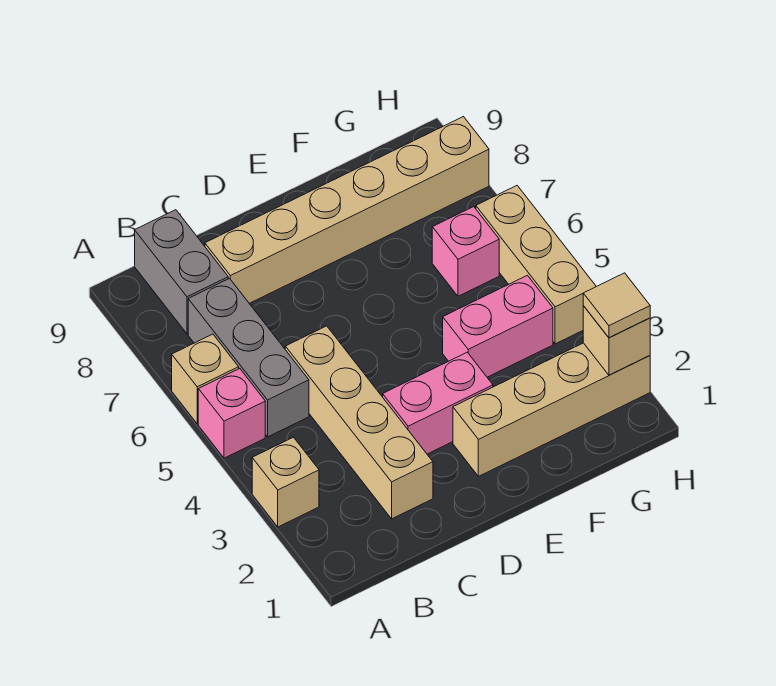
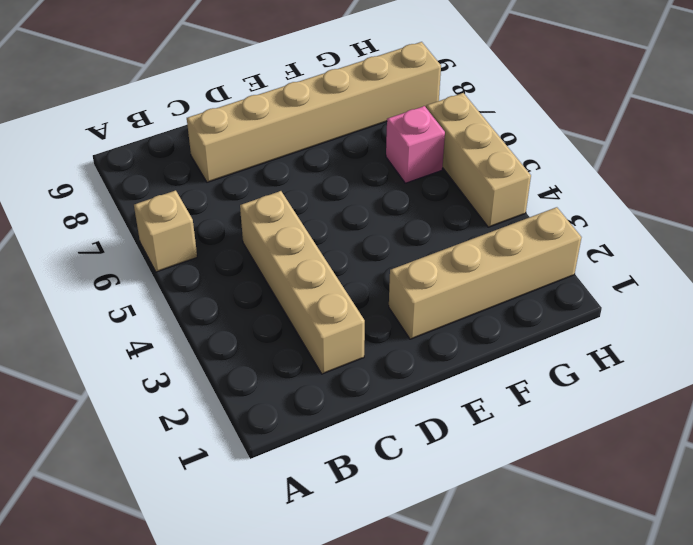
none -> tan brick A3 level 1
none -> pink brick A5 level 1
none -> grey brick B5:B7 level 1

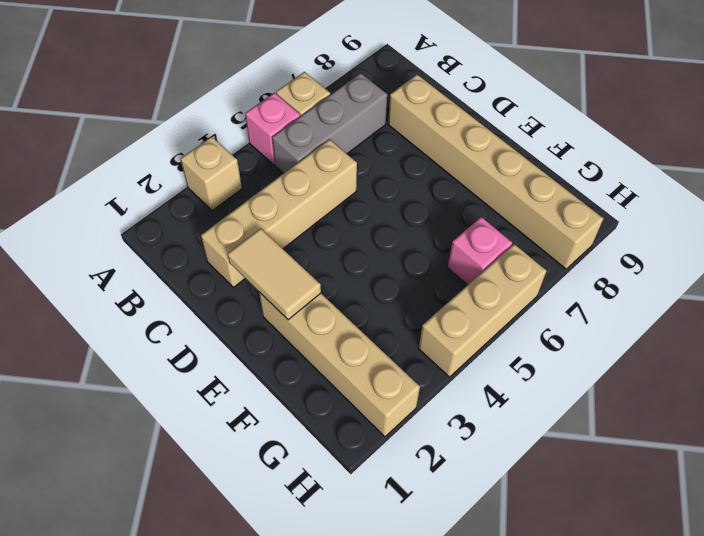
tan tile D2:E2 level 2 -> none
none -> grey brick B8:B9 level 1
none -> pink brick D3:E3 level 1
none -> pink brick F4:G4 level 1

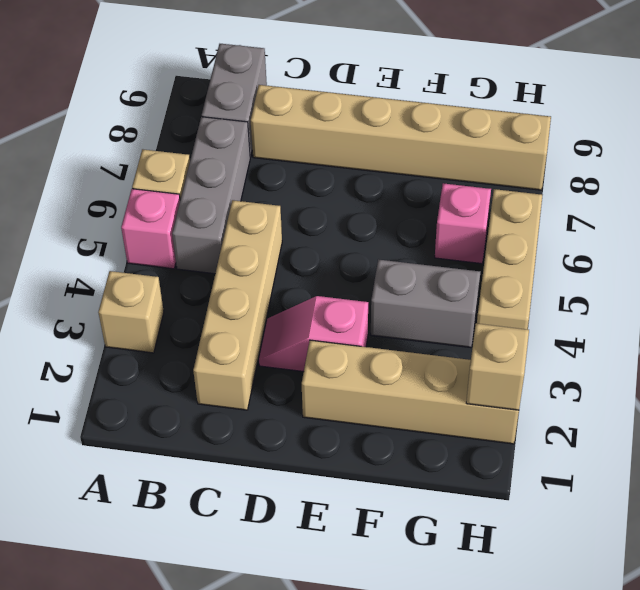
pink slope D3:E3 level 1 top E -> pink brick D3:E3 level 1
grey brick F4:G4 level 1 -> pink brick F4:G4 level 1
none -> tan tile H2 level 3

